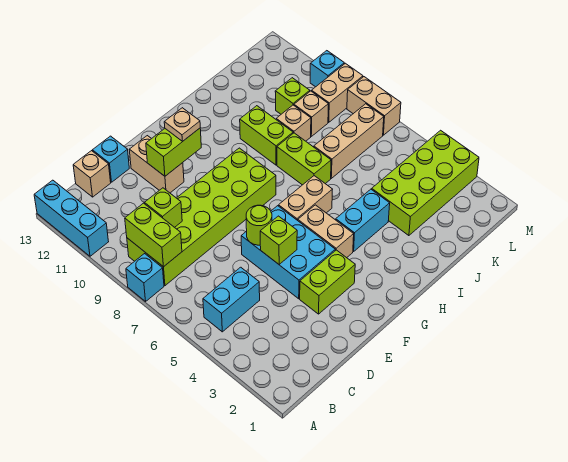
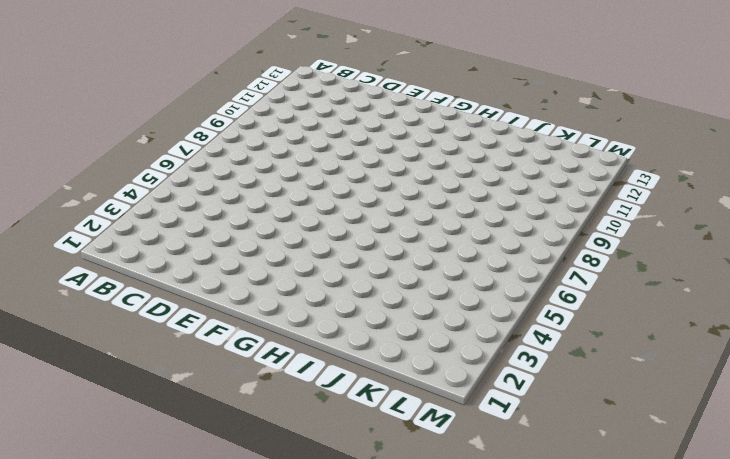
none -> cyan brick A8 level 1
none -> cyan brick A11:A13 level 1
none -> cyan brick B5:C5 level 1

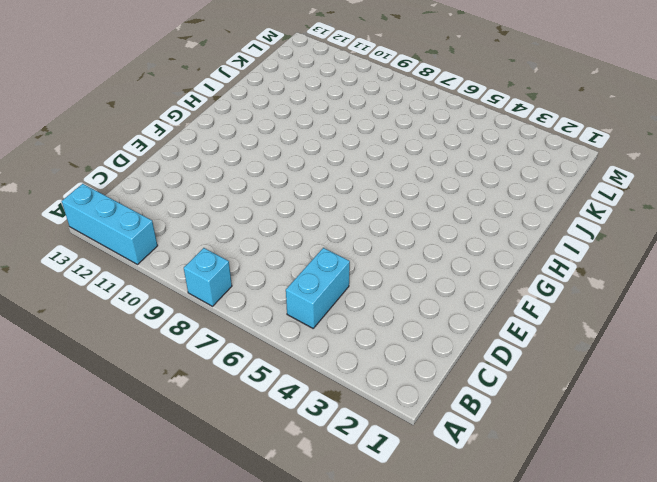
none -> lime brick B8:G9 level 1
none -> tan brick C13 level 1
none -> cyan brick D13 level 1

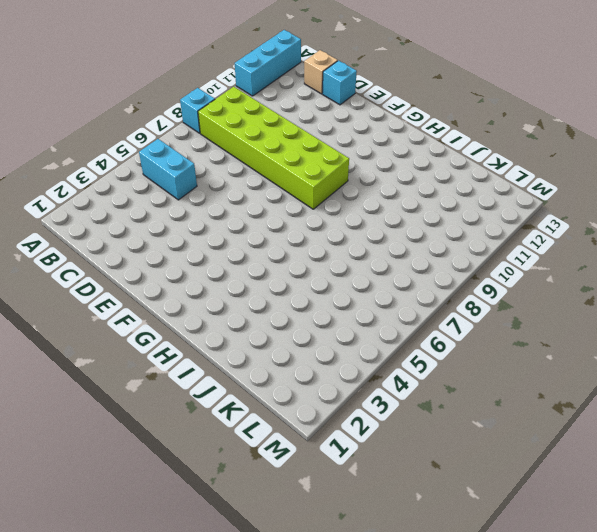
none -> lime brick E3:F3 level 1
none -> cyan brick E4:F6 level 1
none -> tan brick E11:E12 level 1

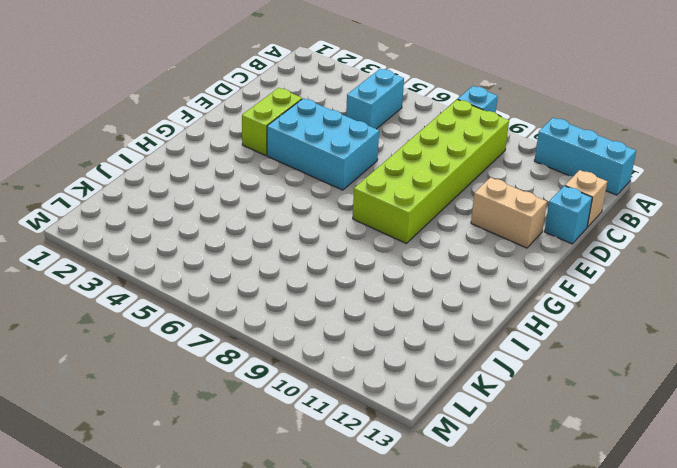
none -> tan brick G4:G5 level 1
none -> tan brick G6:H6 level 1
none -> cyan brick H4:I4 level 1

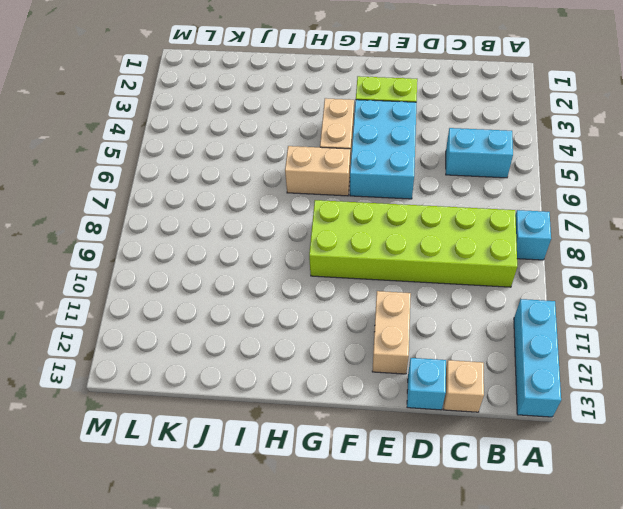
none -> cyan brick H4:I4 level 1
none -> lime brick I7:I8 level 1
none -> lime brick I9:I10 level 1

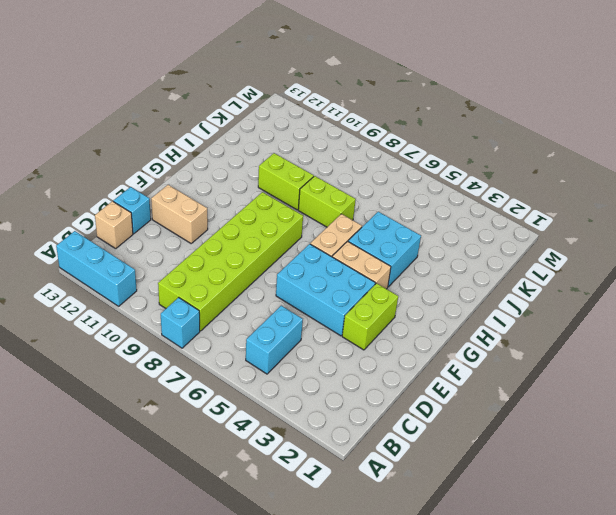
cyan brick H4:I5 level 1 -> cyan brick H4:I4 level 1
none -> lime brick J3:M4 level 1
none -> tan brick J7:L7 level 1
none -> tan brick J9 level 1

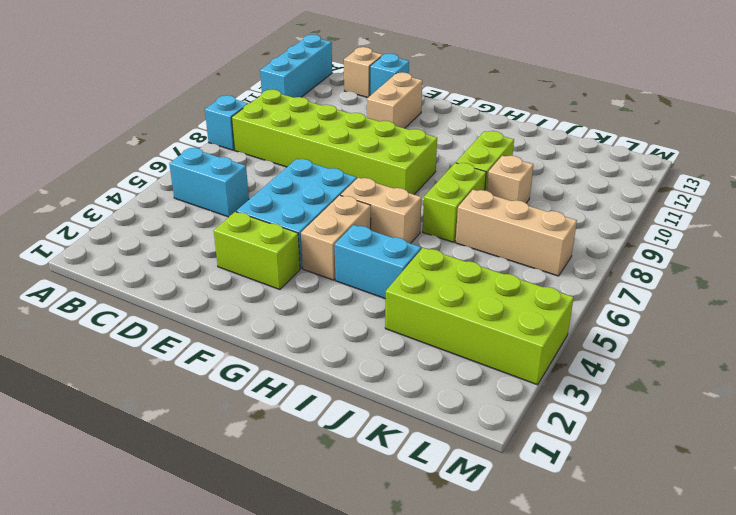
none -> tan brick K9 level 1
none -> lime brick K10 level 1
none -> tan brick L9:M9 level 1

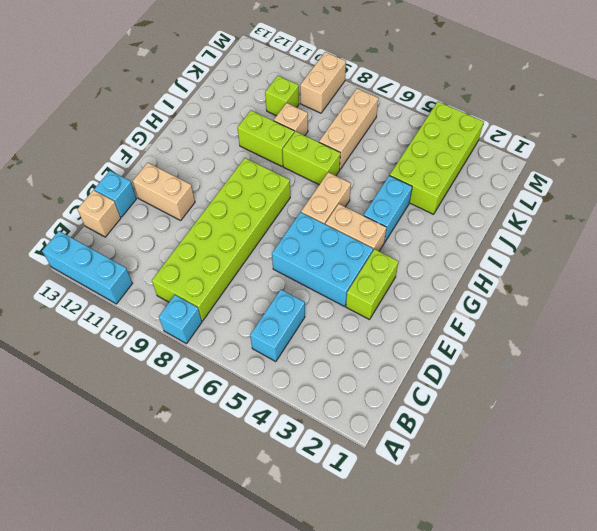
none -> tan brick K9 level 1
none -> tan brick M7:M8 level 1
none -> cyan brick M10 level 1

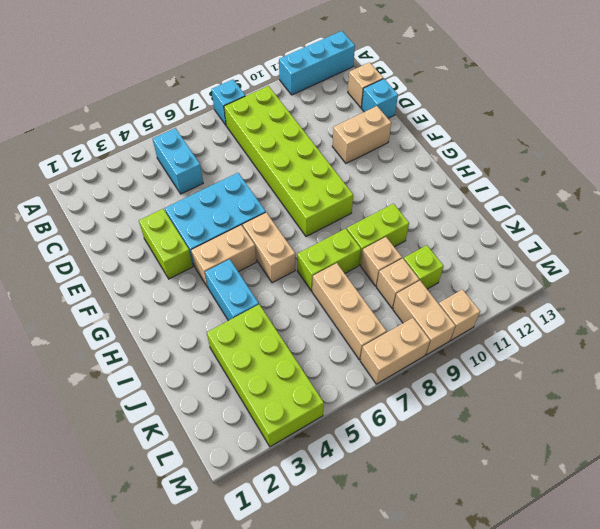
tan brick M10 level 1 -> cyan brick M10 level 1
none -> lime brick B8:B9 level 2
none -> lime brick C9 level 2
none -> lime brick E5 level 2

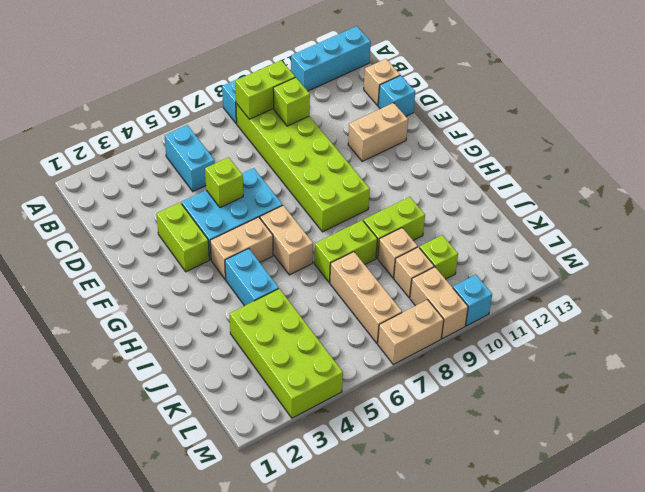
none -> lime round brick E6 level 2
none -> lime brick E11:F11 level 2
none -> tan plate F11 level 3

